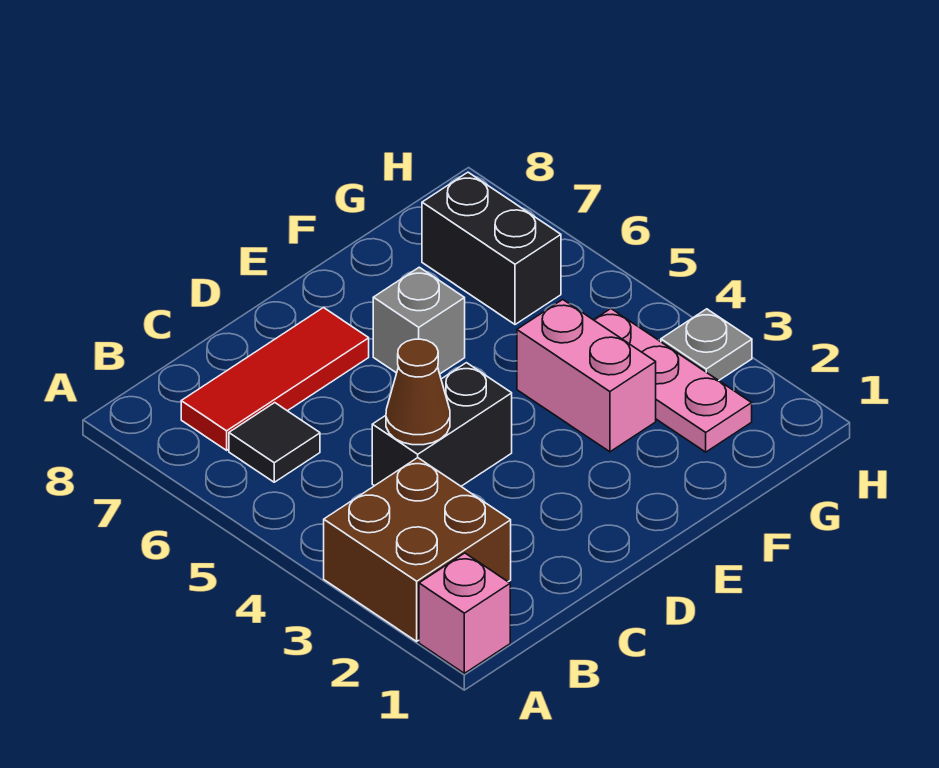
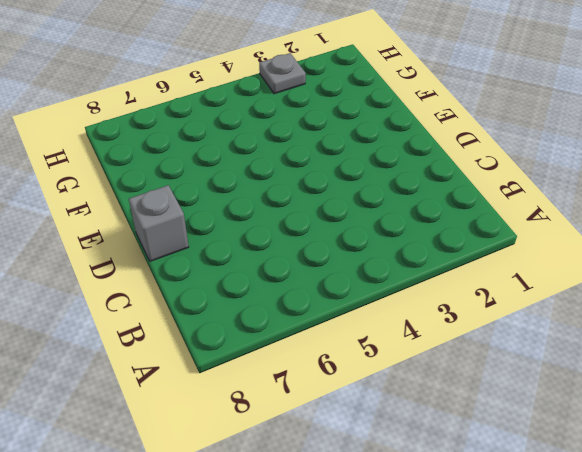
grey brick D8 level 1 -> grey brick E6 level 1
none -> pink brick A1 level 1
none -> brown brick A2:B3 level 1

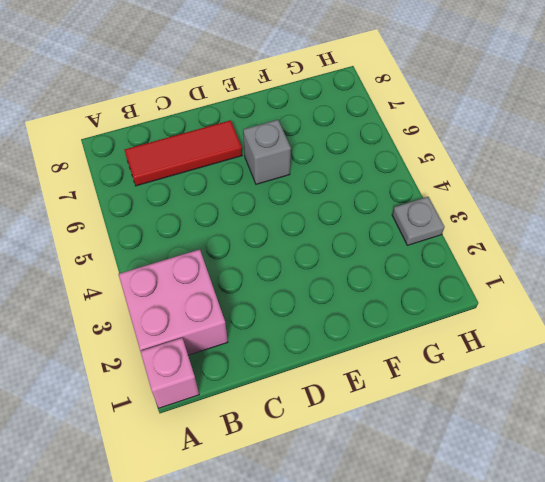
pink brick A2:B3 level 1 -> brown brick A2:B3 level 1
none -> black tile B6 level 1
none -> black brick C4:D4 level 1

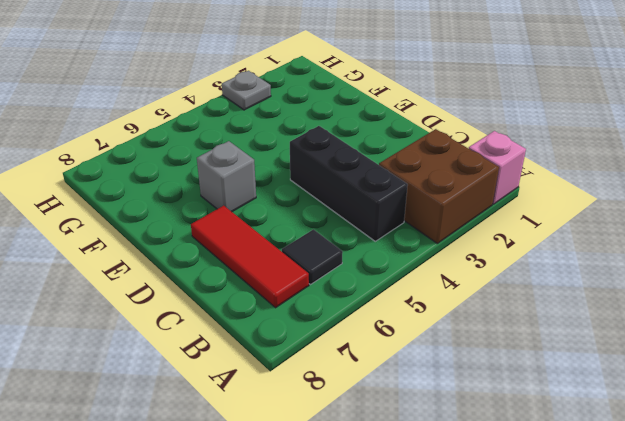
black brick B4:D4 level 1 -> black brick C4:D4 level 1
none -> pink brick F3:F4 level 1
none -> pink plate G2:G4 level 1

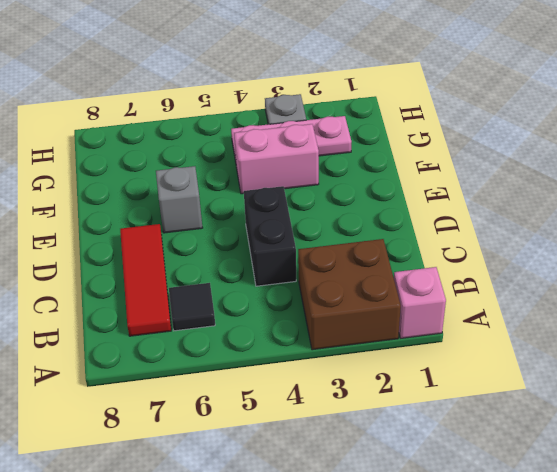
none -> black brick G6:G7 level 1
none -> brown cone C4 level 2

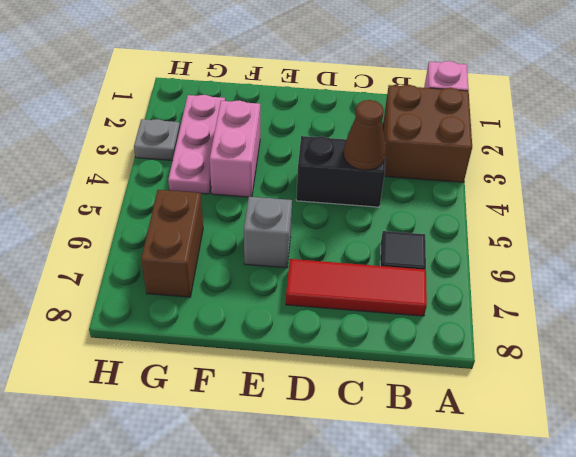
brown brick G6:G7 level 1 -> black brick G6:G7 level 1

